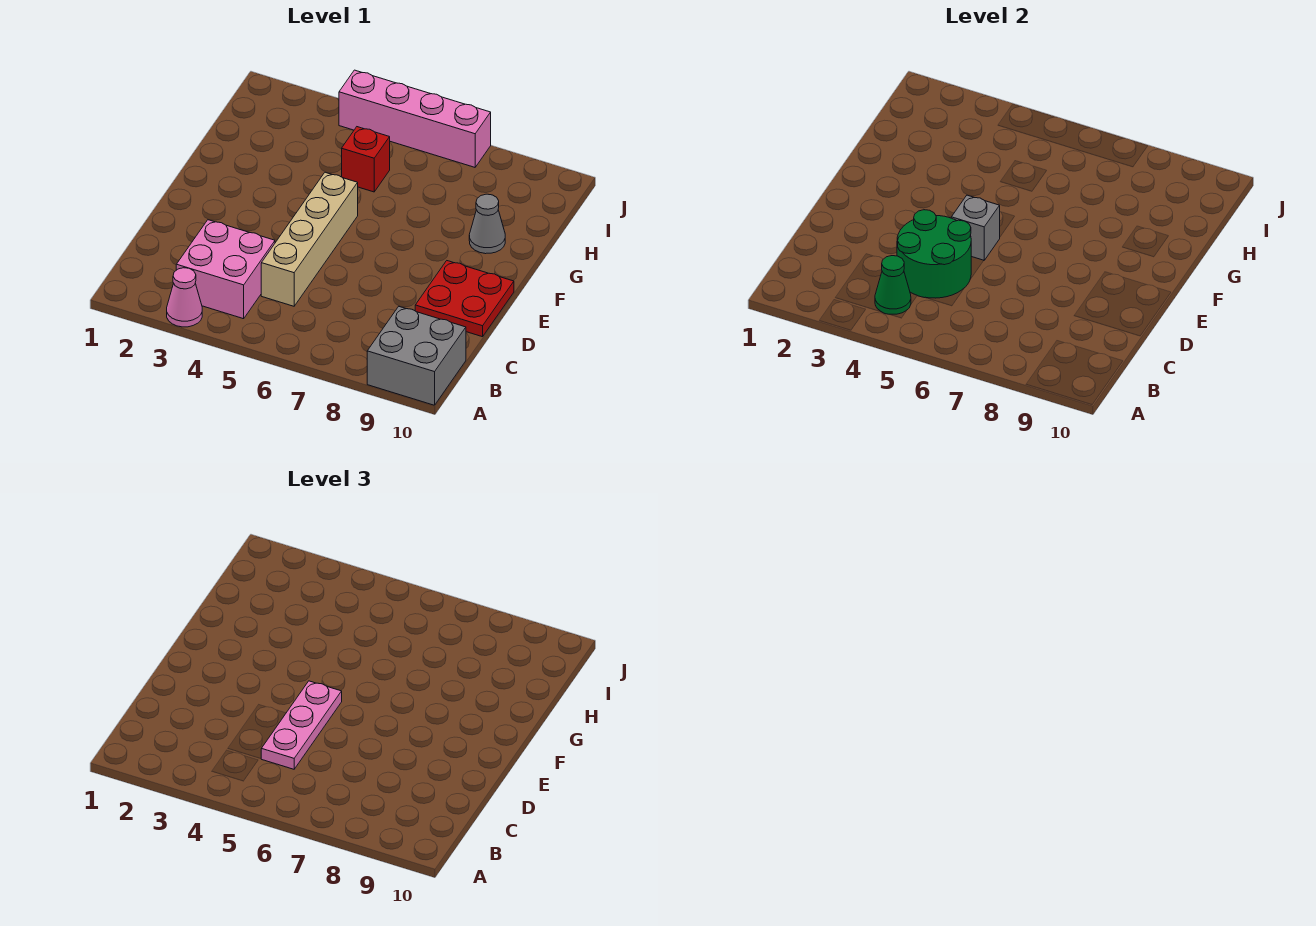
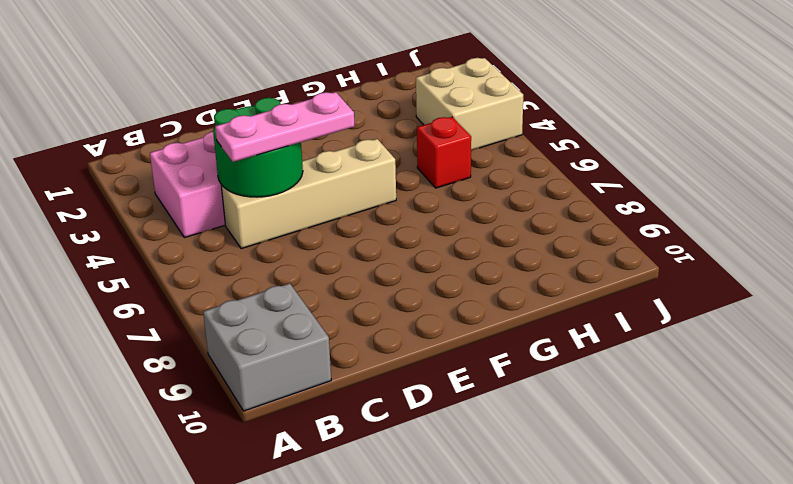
tan brick I3:J4 level 1 -> pink brick J4:J7 level 1
none -> pink cone A3 level 1
none -> red plate D9:E10 level 1
none -> grey cone G9 level 1

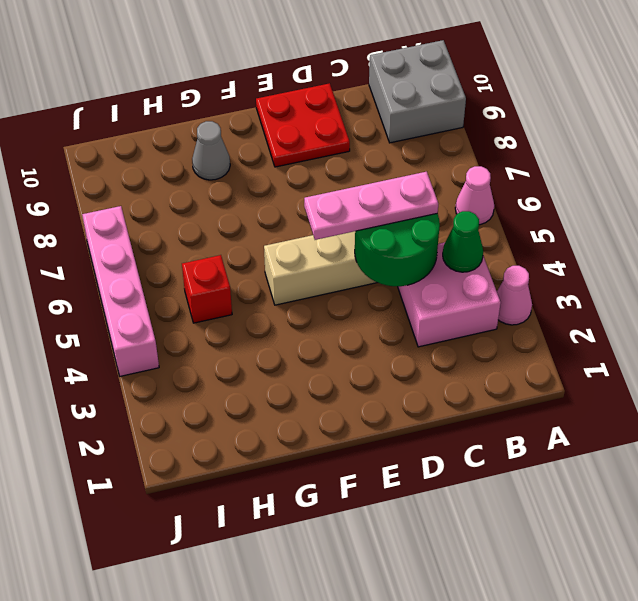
pink cone A6 level 1 -> none
none -> grey brick E5 level 2

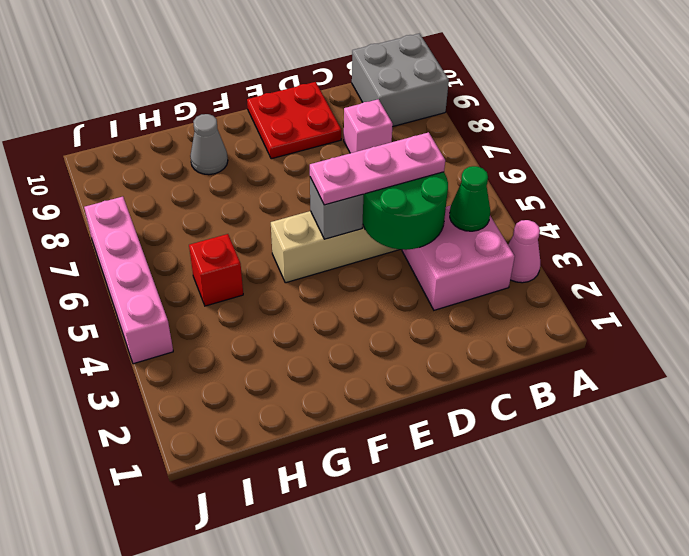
pink brick C8 level 1 -> none

